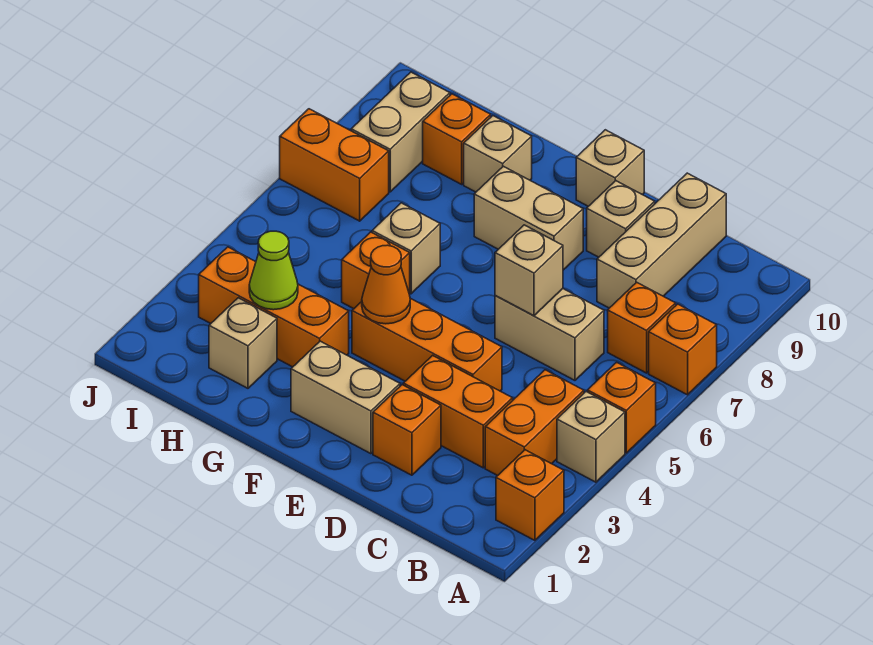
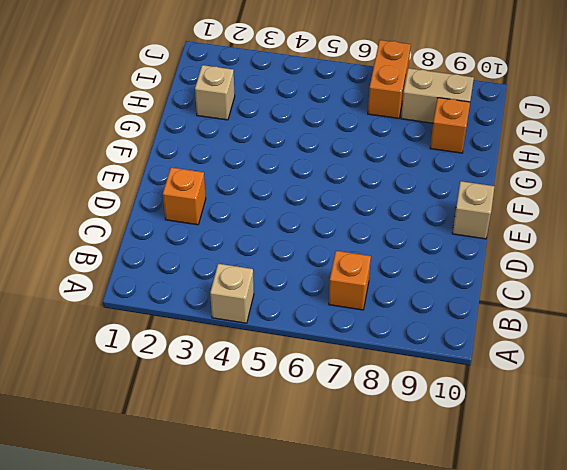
none -> orange brick A2 level 1
none -> orange brick A5 level 1
none -> orange brick A7 level 1

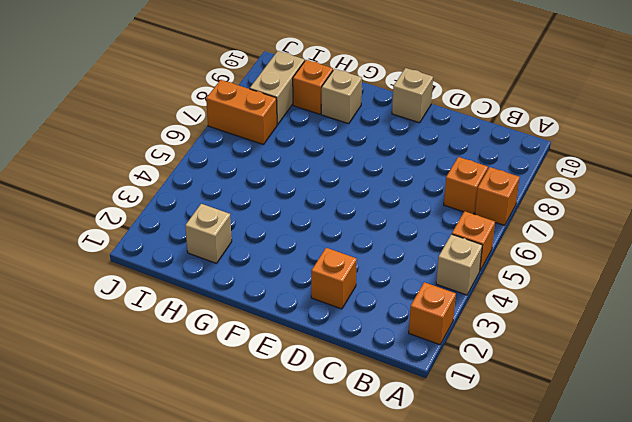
none -> orange brick B3:B4 level 1
none -> orange brick C3:D3 level 1
none -> tan brick C6:D6 level 1

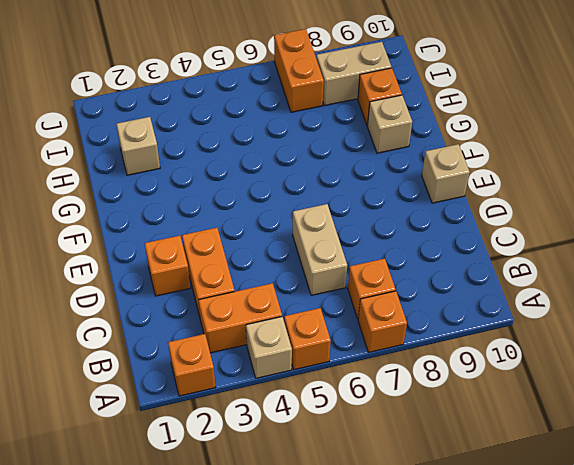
none -> tan brick C8:C10 level 1
none -> orange brick D4:F4 level 1
none -> tan brick D9 level 1

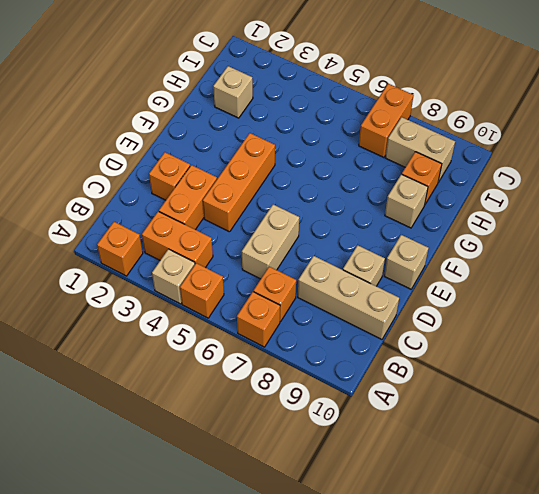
none -> tan brick E2:F2 level 1
none -> tan brick E8:F8 level 1
none -> orange brick G3:I3 level 1

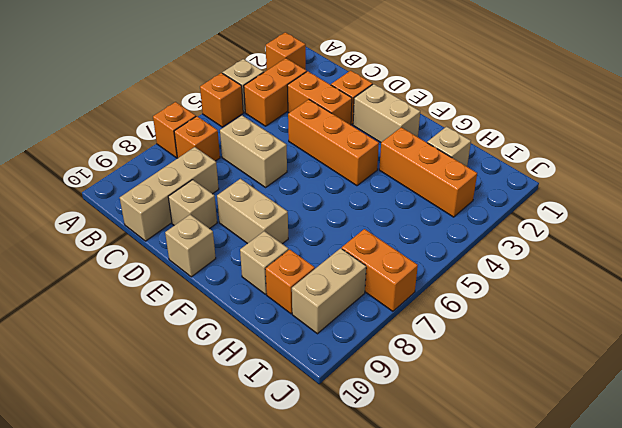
none -> orange brick G5 level 1
none -> tan brick G6 level 1
none -> tan brick D6 level 2

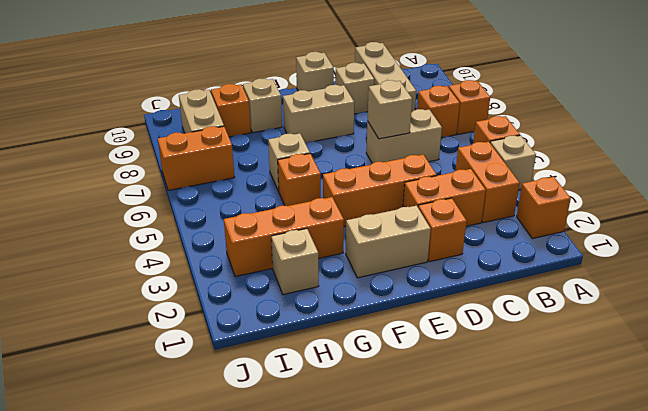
none -> orange cone F4 level 2
none -> lime cone H3 level 2

